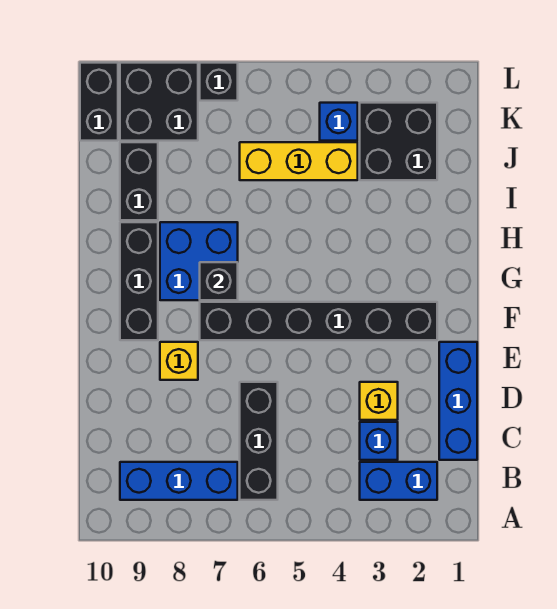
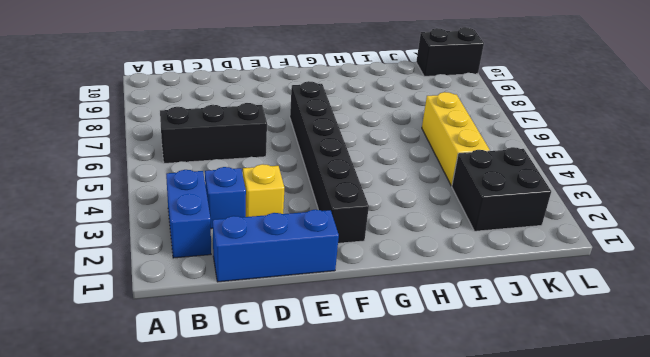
none -> blue brick B7:B9 level 1
none -> yellow brick E8 level 1
none -> black brick F9:H9 level 1

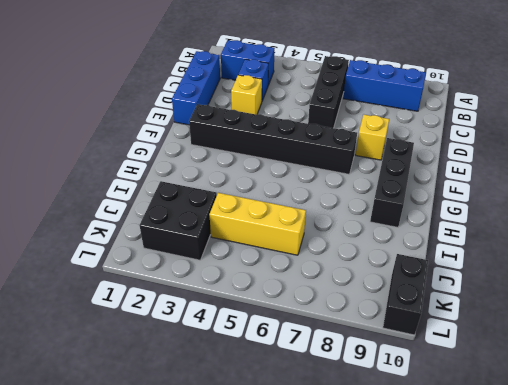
none -> blue brick G7:H8 level 1
none -> black brick I9:J9 level 1
none -> blue brick K4 level 1

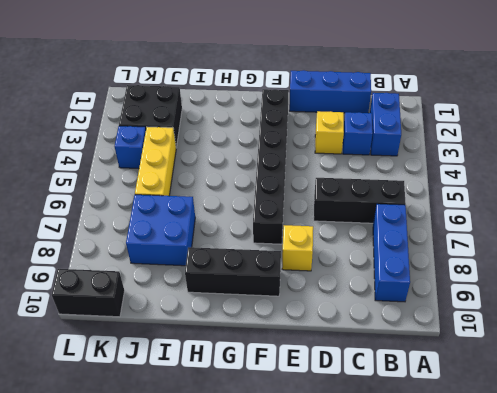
blue brick I7:J8 level 1 -> blue brick G7:H8 level 1
none -> black brick I9:J9 level 1
none -> black brick K8:L9 level 1
none -> black brick L7 level 1

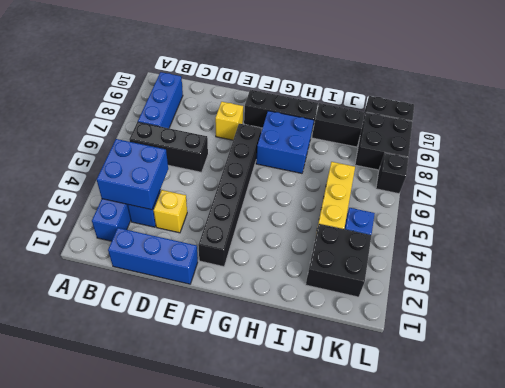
blue brick B3:C4 level 2 -> none
none -> black brick G7 level 2

